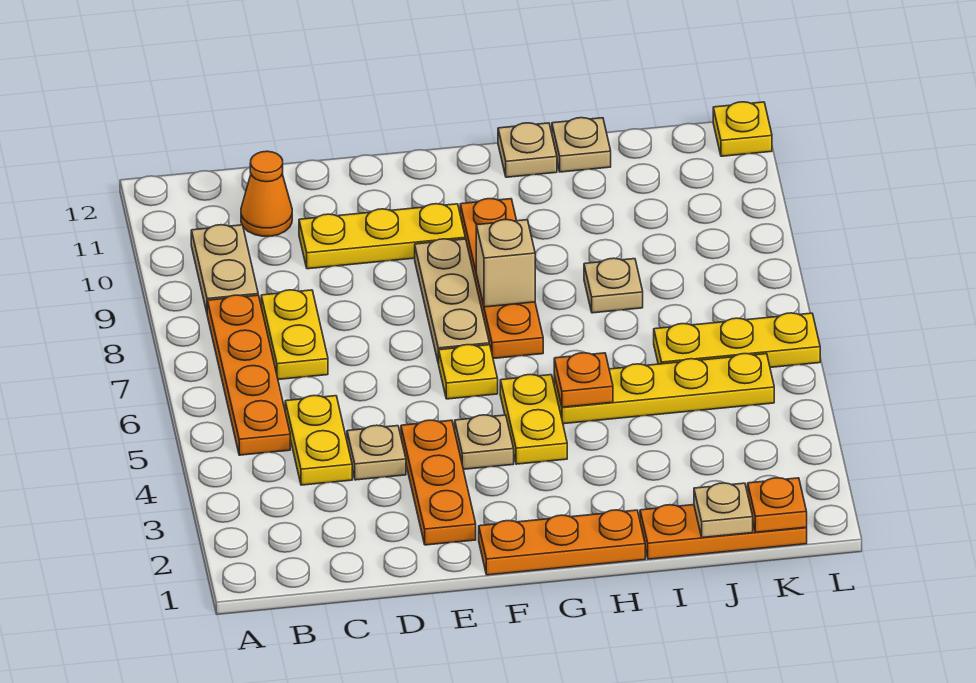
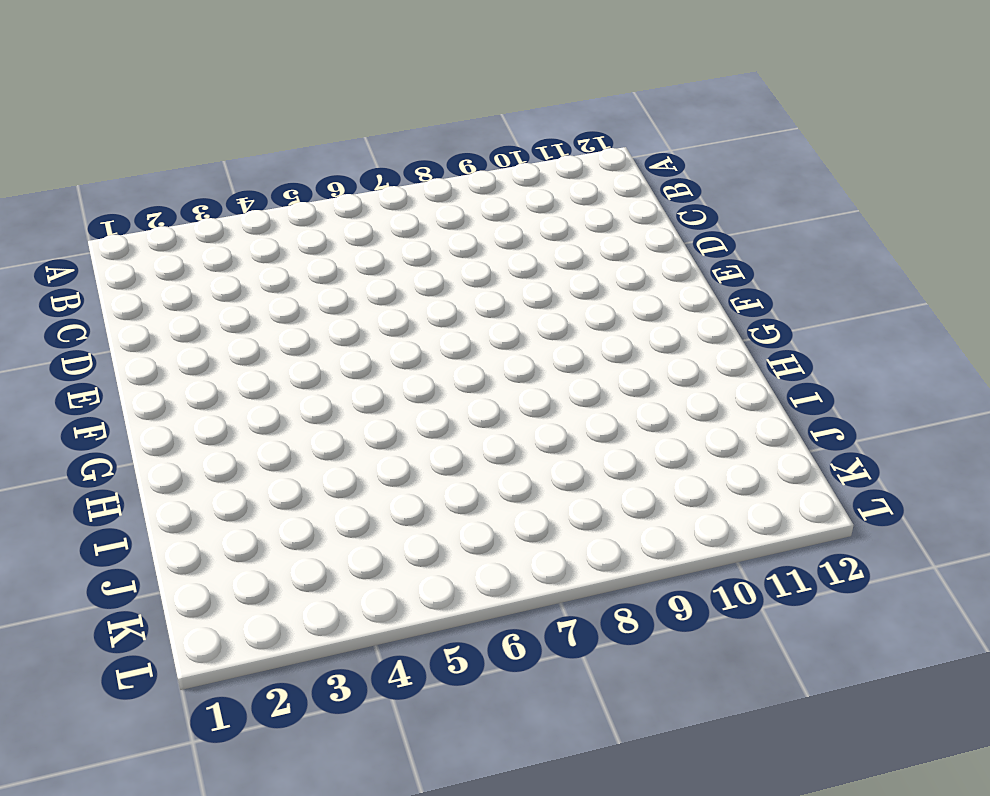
none -> orange plate B5:B8 level 1
none -> tan plate B9:B10 level 1
none -> yellow plate C4:C5 level 1

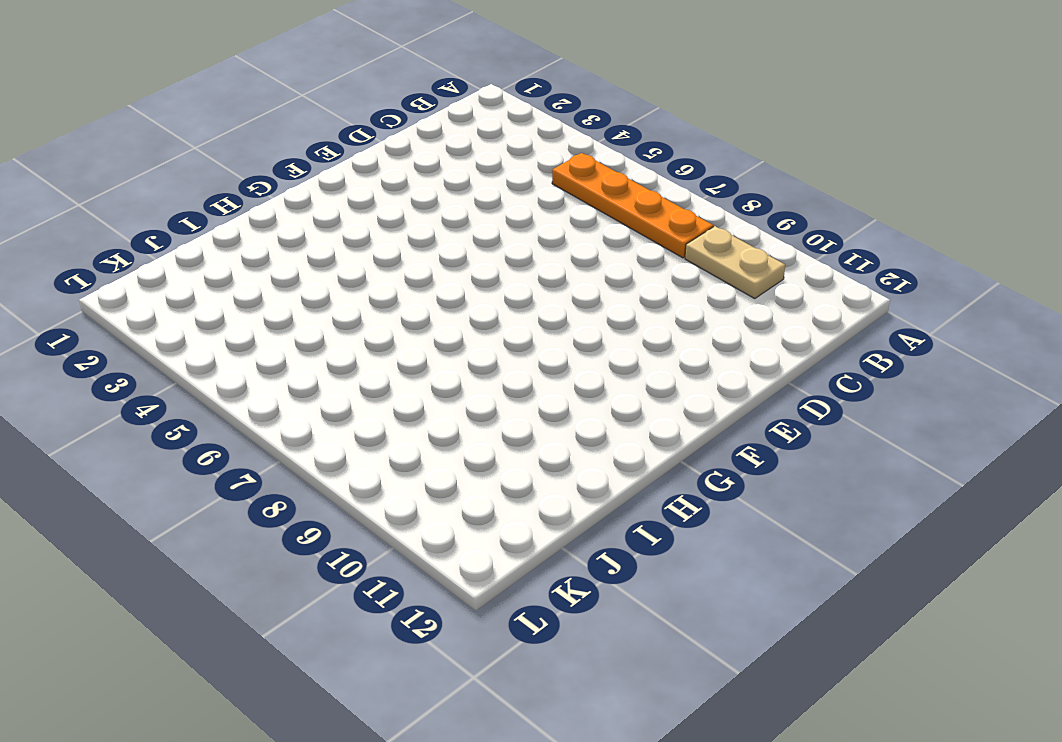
none -> yellow plate C4:C5 level 1
none -> yellow plate C7:C8 level 1
none -> orange cone C11 level 1

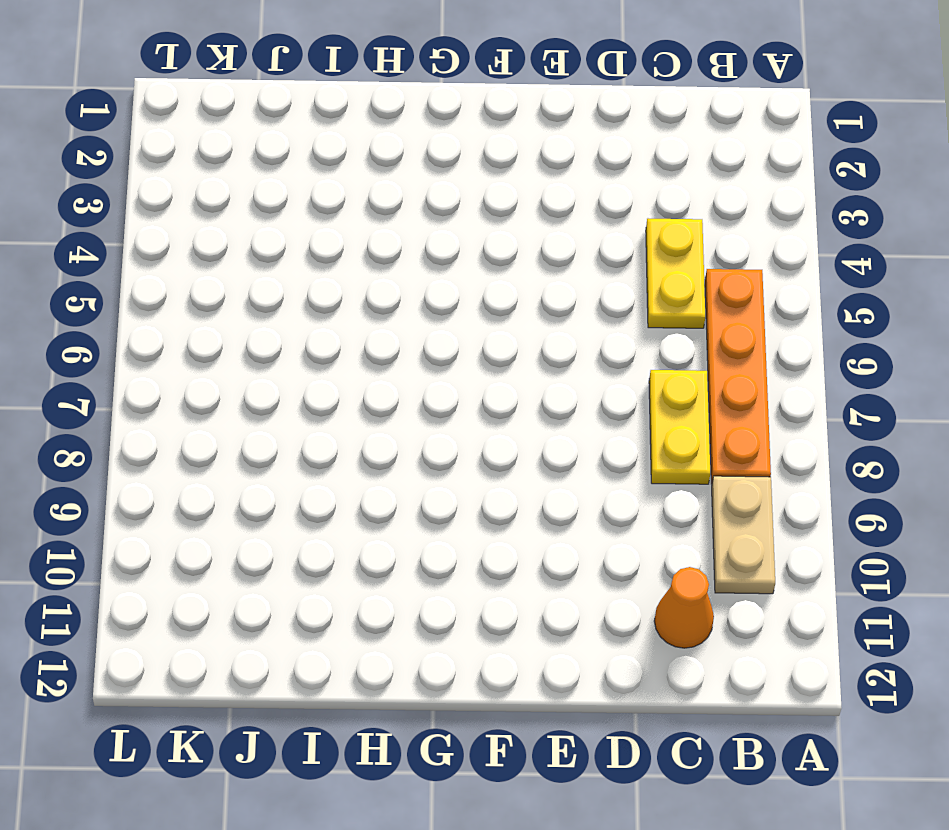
none -> tan plate D4 level 1
none -> yellow plate D10:F10 level 1
none -> orange plate E2:E4 level 1

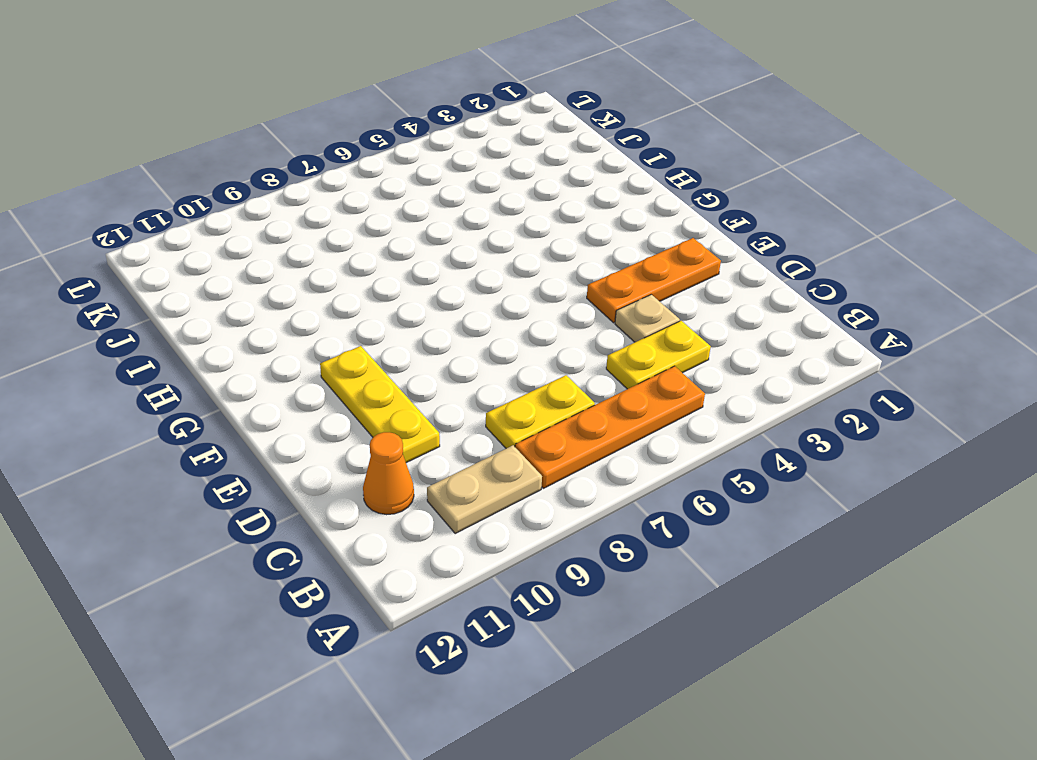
none -> orange plate F1:H1 level 1
none -> tan plate F4 level 1
none -> yellow plate F6 level 1

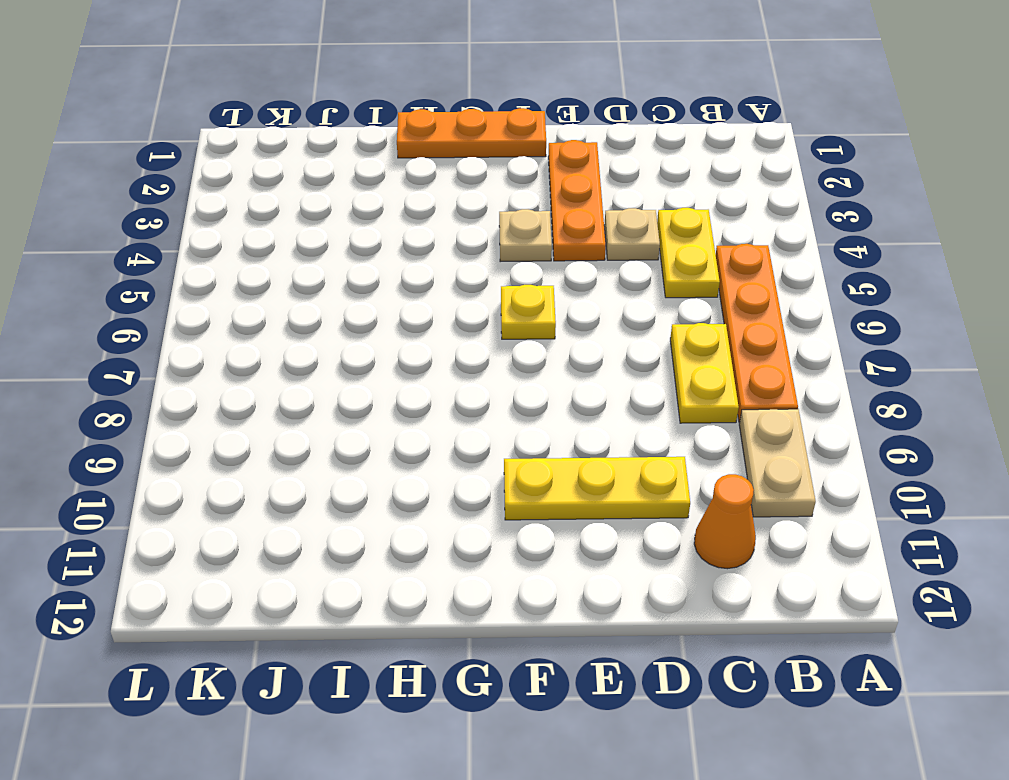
none -> tan plate F7:F9 level 1
none -> yellow plate G4:G5 level 1
none -> orange plate G7:G10 level 1

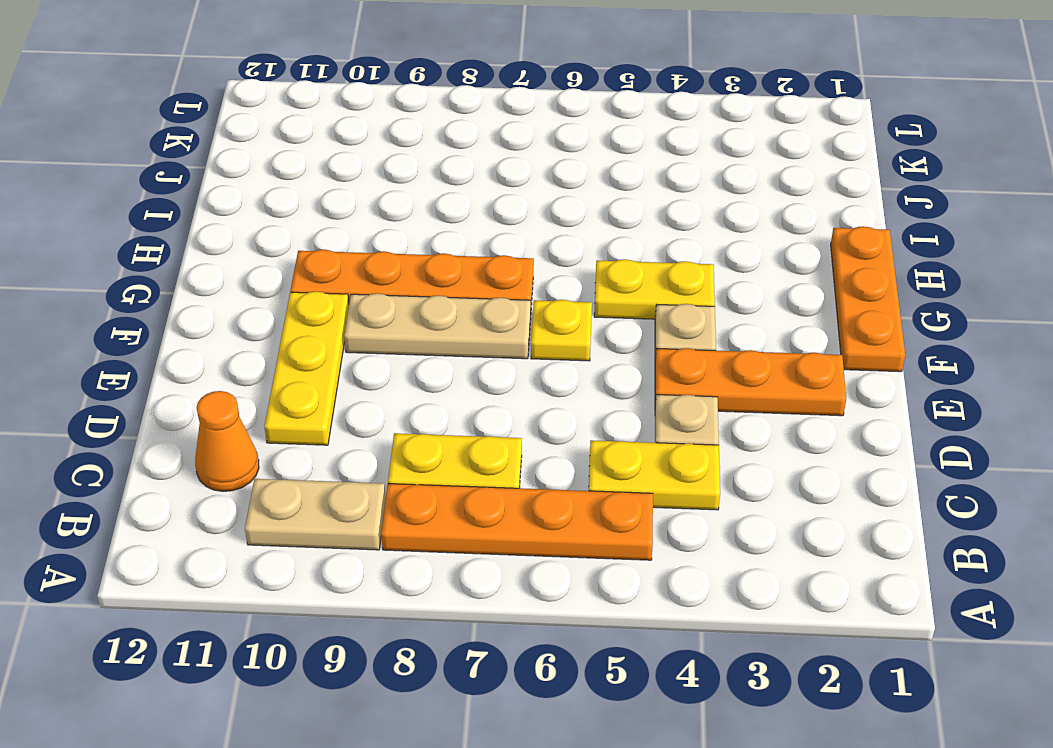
none -> yellow plate H5:K5 level 1
none -> tan plate H12 level 1
none -> orange plate I1:K1 level 1

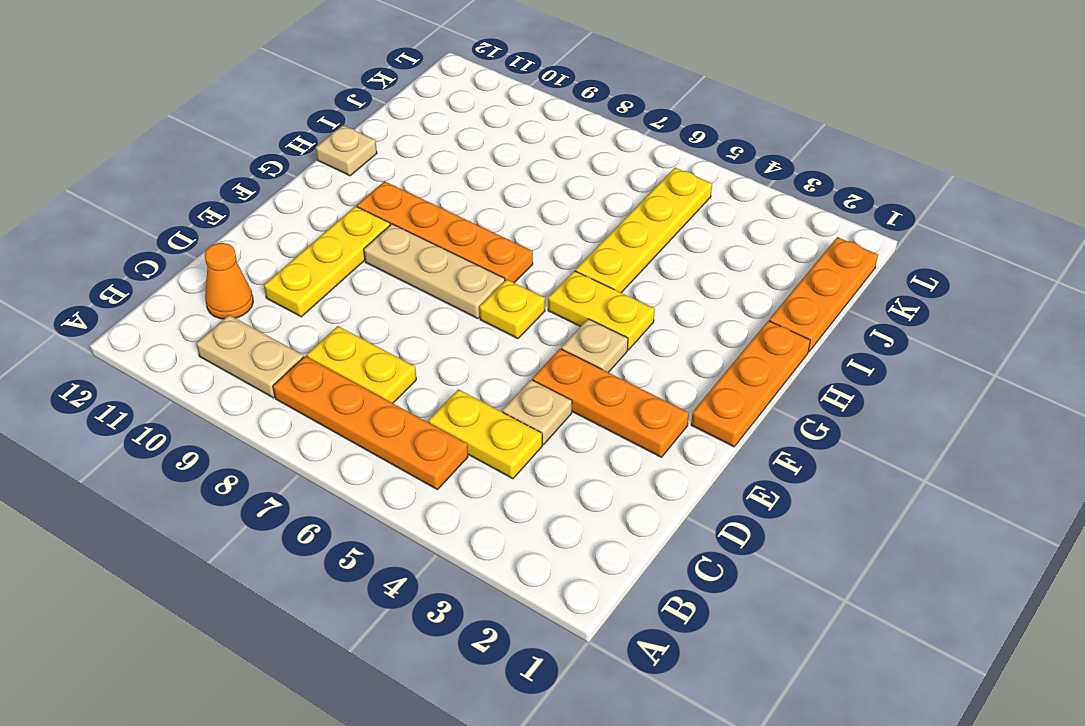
none -> tan plate I8 level 1
none -> tan plate I12 level 1
none -> yellow plate J6:L6 level 1

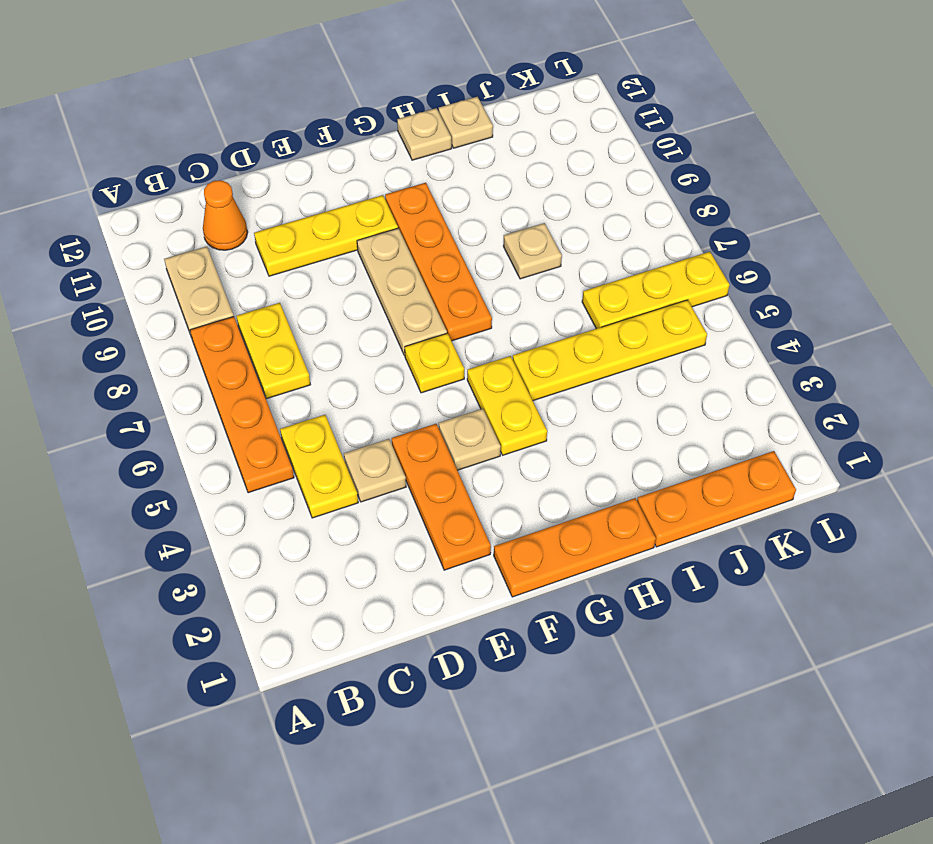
none -> yellow plate L12 level 1
none -> tan brick G8 level 2
none -> orange plate H5 level 2

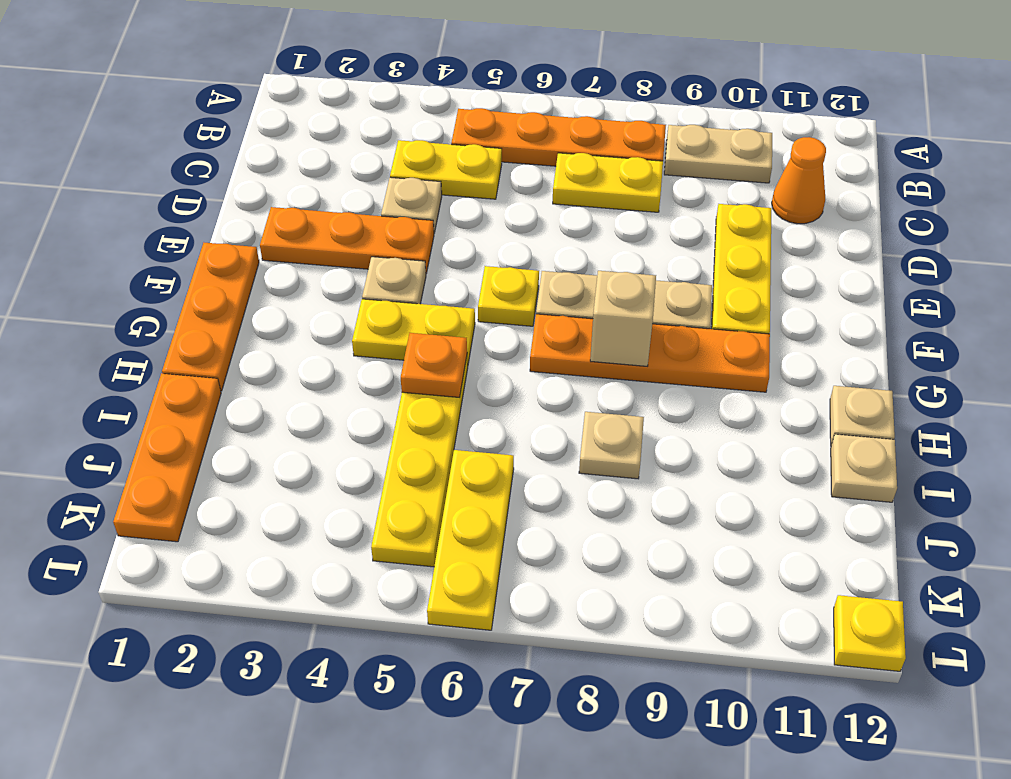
none -> tan plate J1 level 2
none -> orange plate K1 level 2

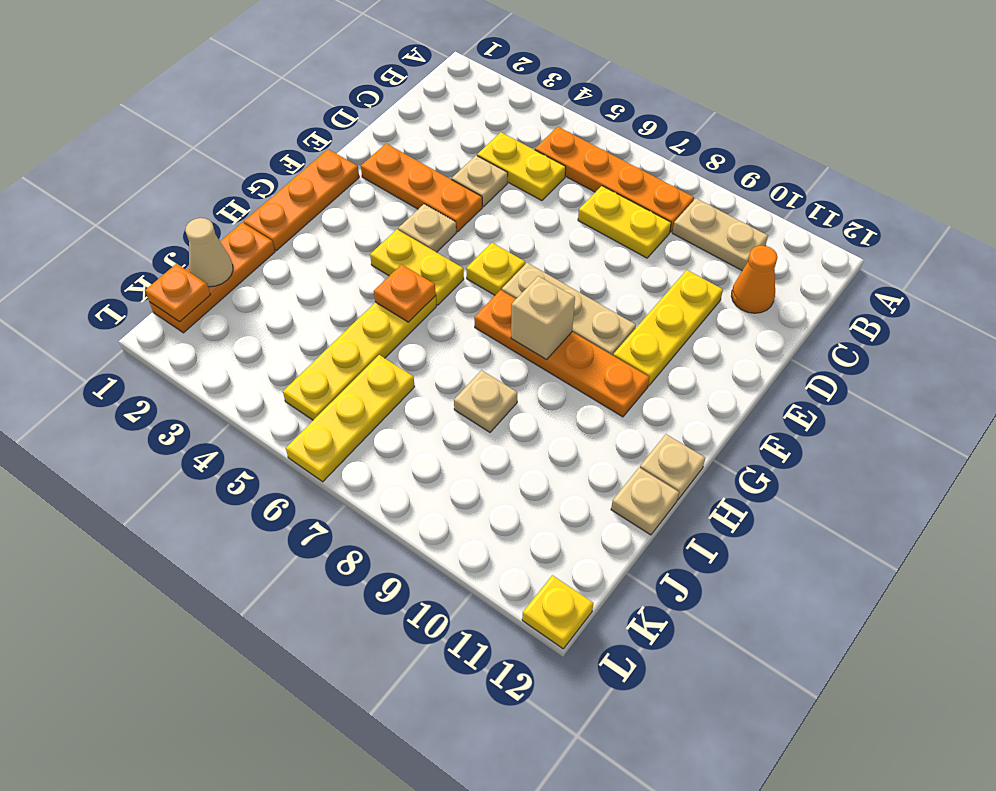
tan cone J1 level 2 -> tan plate J1 level 2

